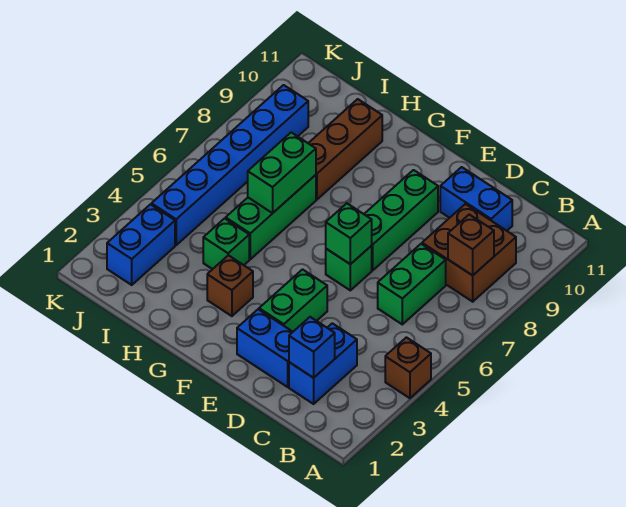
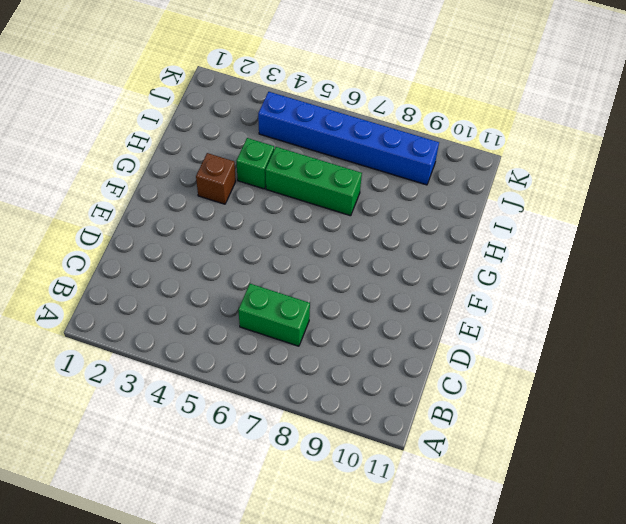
none -> brown brick A4 level 1
none -> brown brick B8:C9 level 1
none -> blue brick C2:C3 level 1

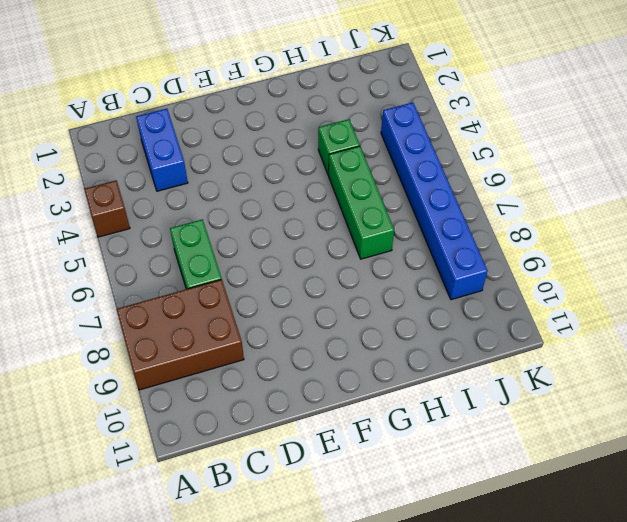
brown brick A8:C9 level 1 -> brown brick B8:C9 level 1
none -> blue brick C10:D10 level 1
none -> blue brick D2:E2 level 1
none -> green brick E3:E4 level 1

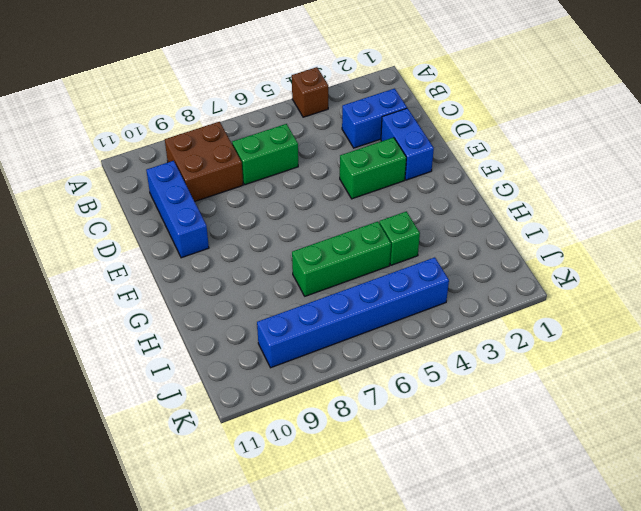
blue brick C10:E10 level 1 -> blue brick C10:D10 level 1
none -> green brick E6 level 1
none -> green brick E7:E9 level 1
none -> brown brick G3 level 1

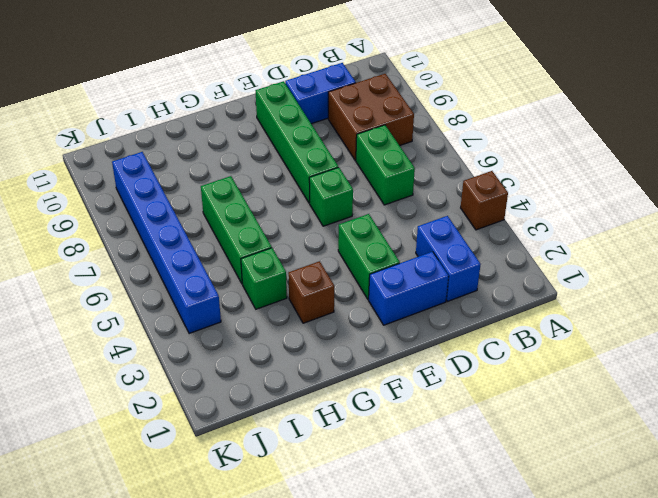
green brick E7:E10 level 1 -> green brick E7:E9 level 1
none -> brown brick H8:H10 level 1
none -> blue brick J2:J3 level 1
none -> brown brick B8 level 2

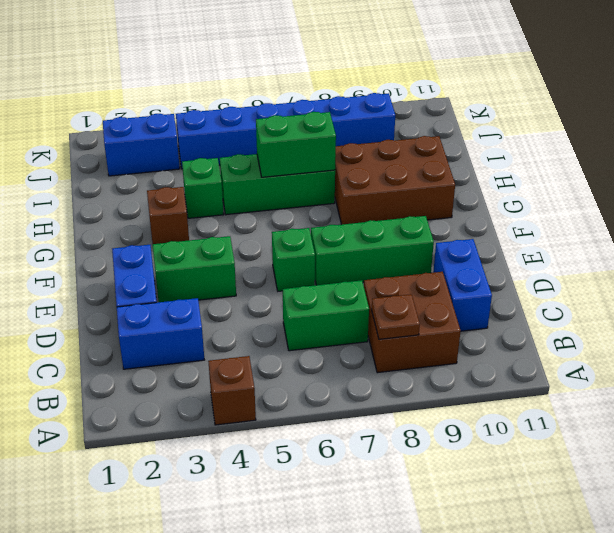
brown plate B8 level 2 -> brown brick B8 level 2
brown brick G8:H10 level 1 -> brown brick H8:H10 level 1
none -> blue brick C2 level 2
none -> green brick E6 level 2

